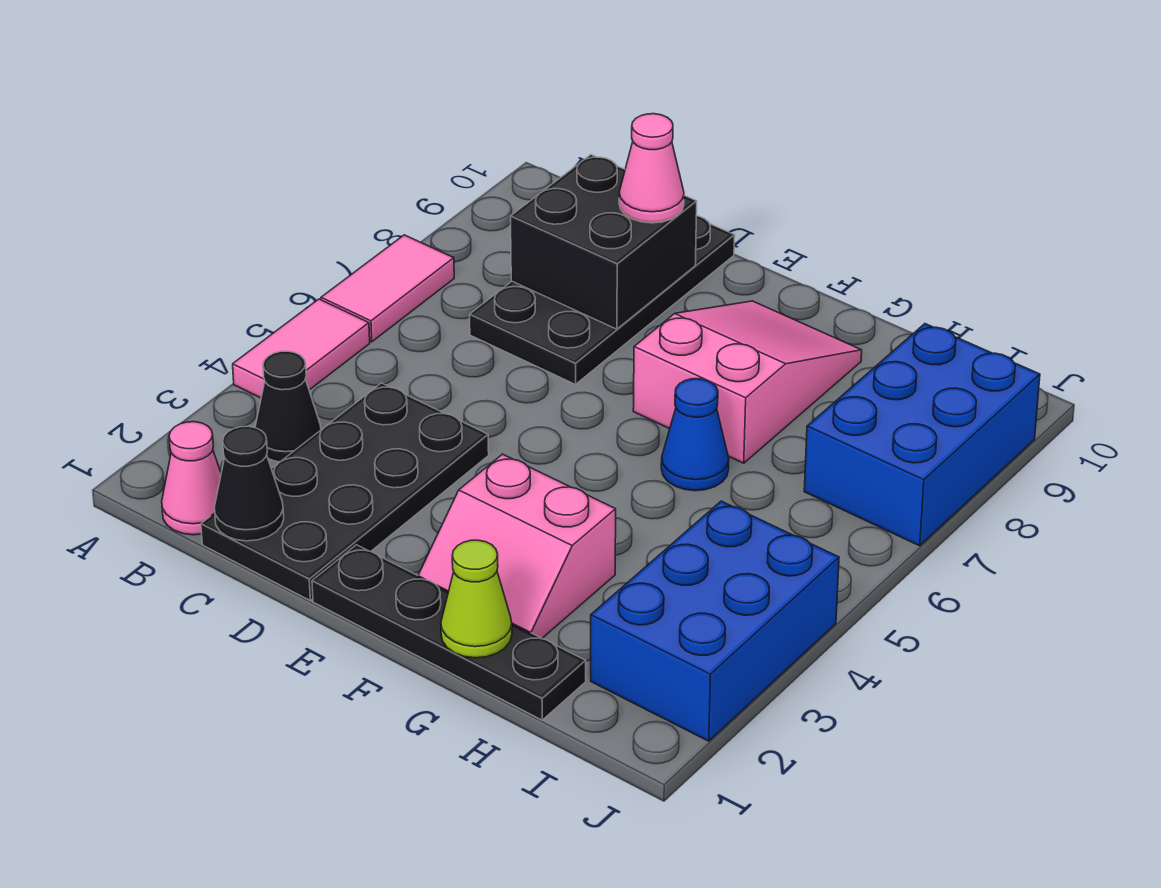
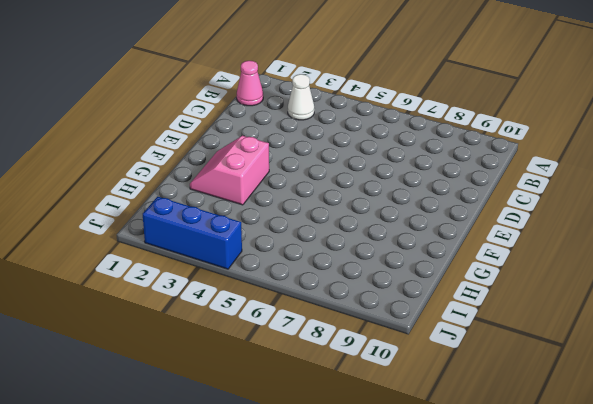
white cone B3 level 1 -> black cone B3 level 1
blue brick J2:J4 level 1 -> blue brick I2:J4 level 1
none -> pink tile A4:A5 level 1
none -> pink tile A6:A7 level 1
none -> black plate C1:D4 level 1

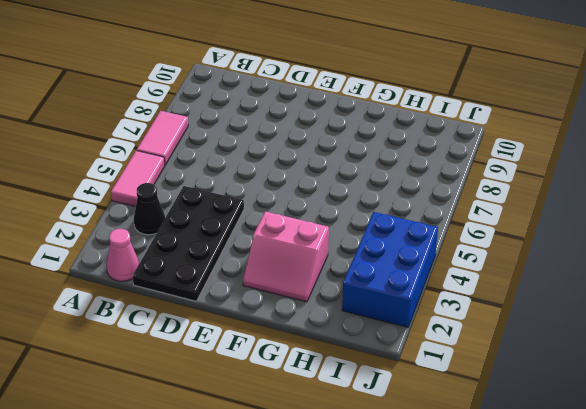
none -> black plate C7:D10 level 1
none -> black plate E1:H1 level 1
none -> pink slope F7:G9 level 1 top 7

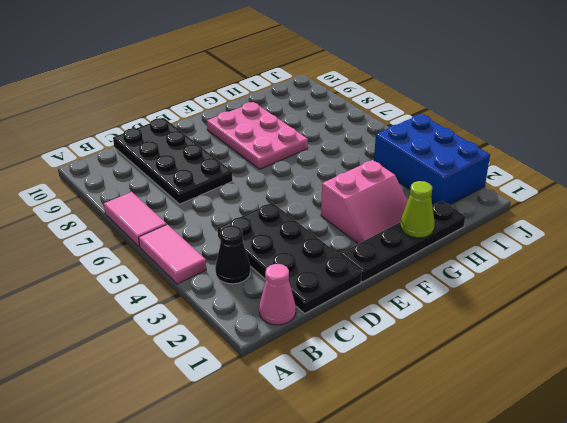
pink plate F7:G9 level 1 -> pink slope F7:G9 level 1 top 7
none -> blue cone G6 level 1
none -> blue brick I7:J9 level 1
none -> black cone C1 level 2

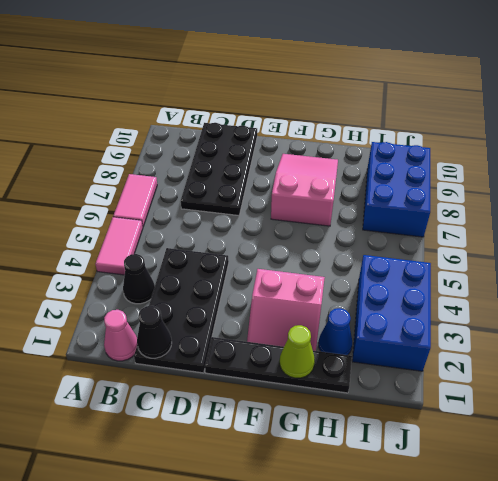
blue cone H2 level 1 -> blue cone G6 level 1
none -> black brick C8:D9 level 2
none -> pink cone D9 level 3

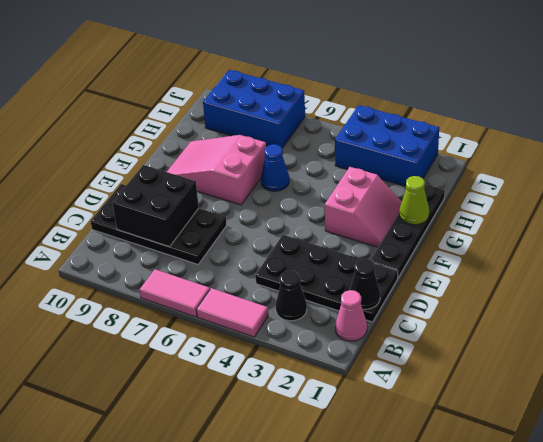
none -> pink cone D9 level 3

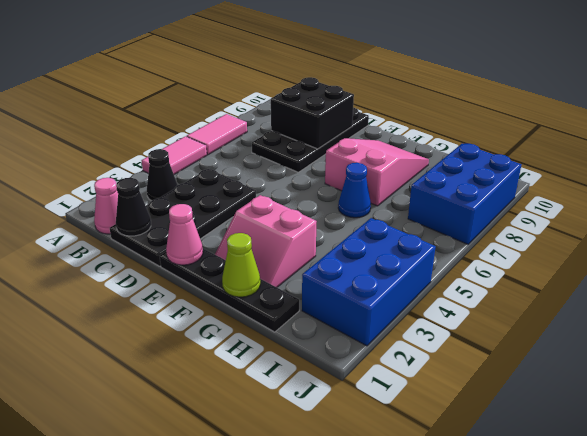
pink cone E1 level 2 -> pink cone D9 level 3

